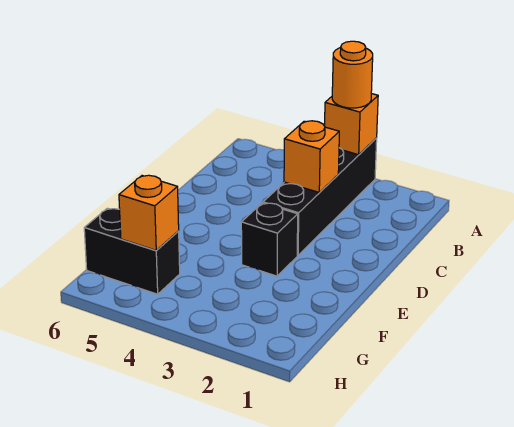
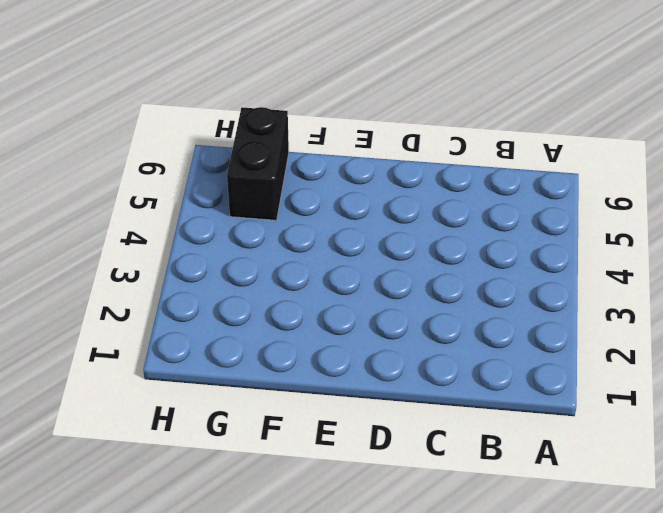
none -> black brick A3:D3 level 1
none -> black brick E3 level 1

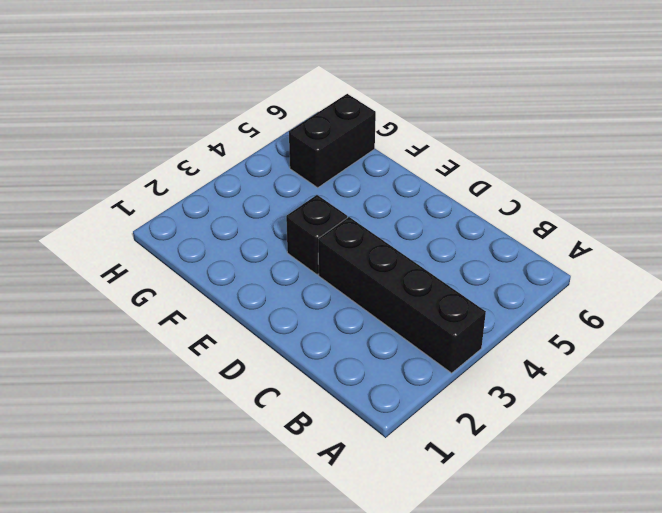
none -> orange brick A3 level 2
none -> orange brick C3 level 2

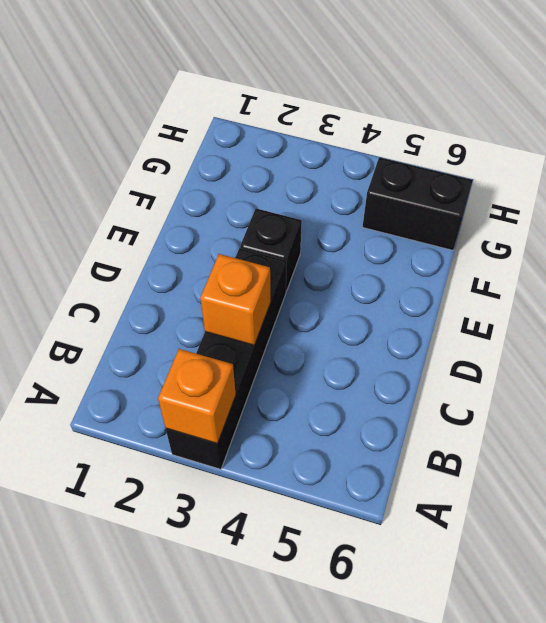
none -> orange brick G5 level 2
none -> orange round brick A3 level 3

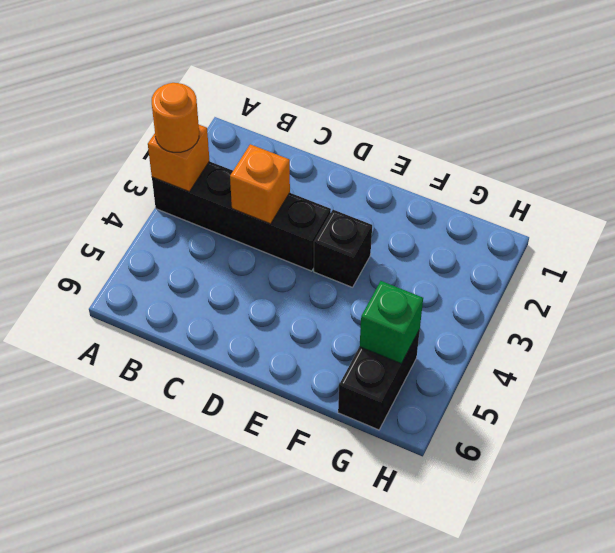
green brick G5 level 2 -> orange brick G5 level 2

